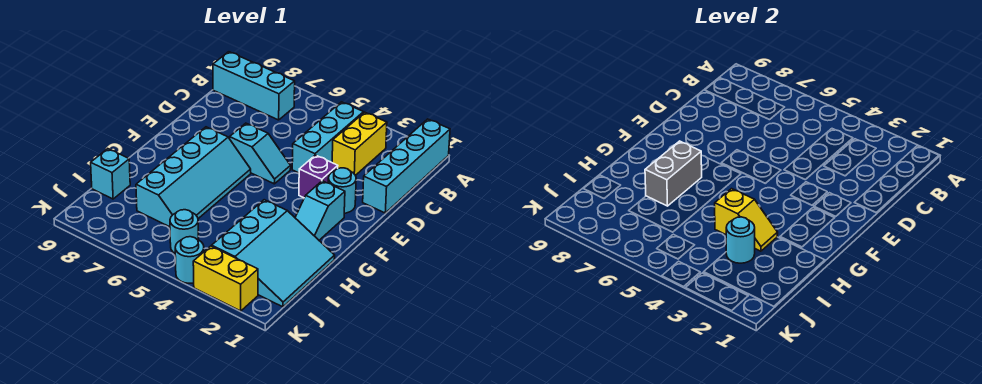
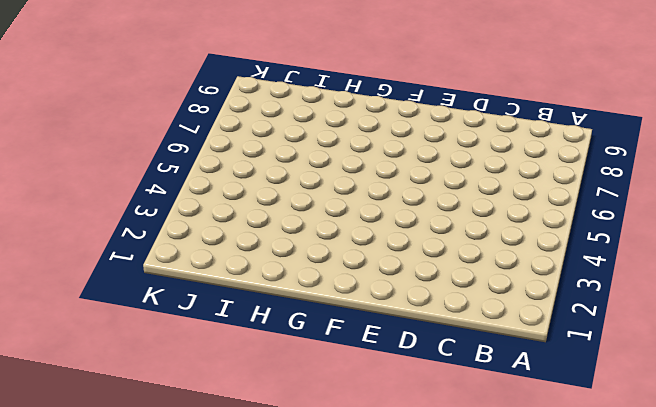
none -> cyan brick A1:D1 level 1
none -> yellow brick B3:C3 level 1
none -> cyan brick B4:D4 level 1

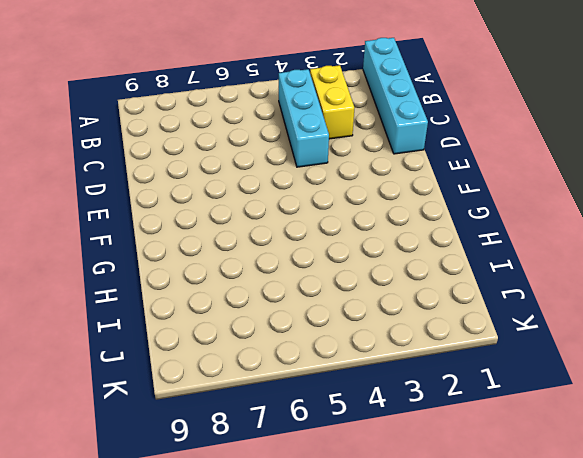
none -> cyan brick B7:B9 level 1
none -> cyan round brick E2 level 1
none -> purple brick E3 level 1

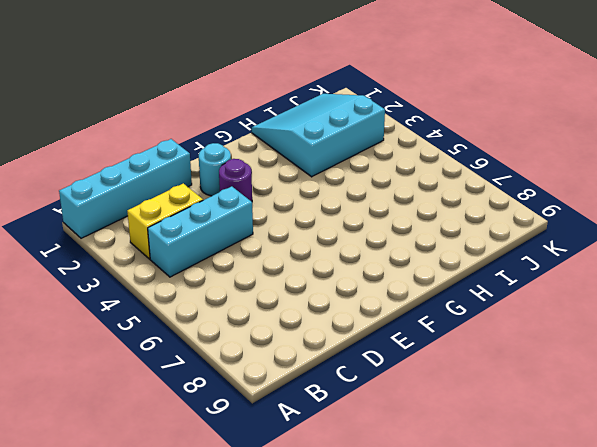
purple round brick E3 level 1 -> purple brick E3 level 1
none -> cyan brick B7:B9 level 1
none -> cyan slope E5:E6 level 1 top 6
none -> cyan slope F2:G2 level 1 top F

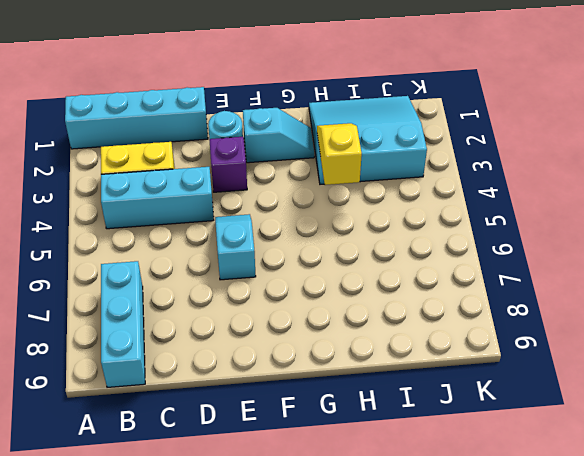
none -> cyan slope F6:I7 level 1 top 7
none -> cyan brick I9 level 1
none -> cyan round brick J5 level 1

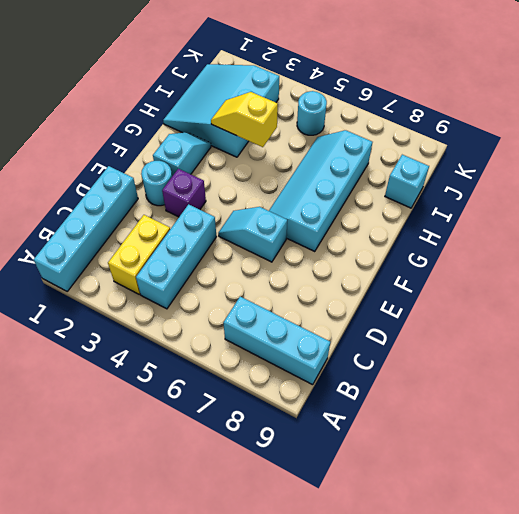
none -> yellow brick K2:K3 level 1
none -> cyan round brick K4 level 1
none -> grey brick G7:H7 level 2

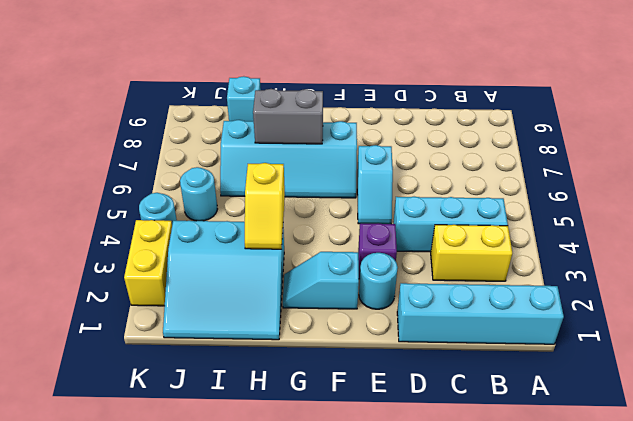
none -> cyan brick B7:B9 level 1
none -> cyan round brick I3 level 2

